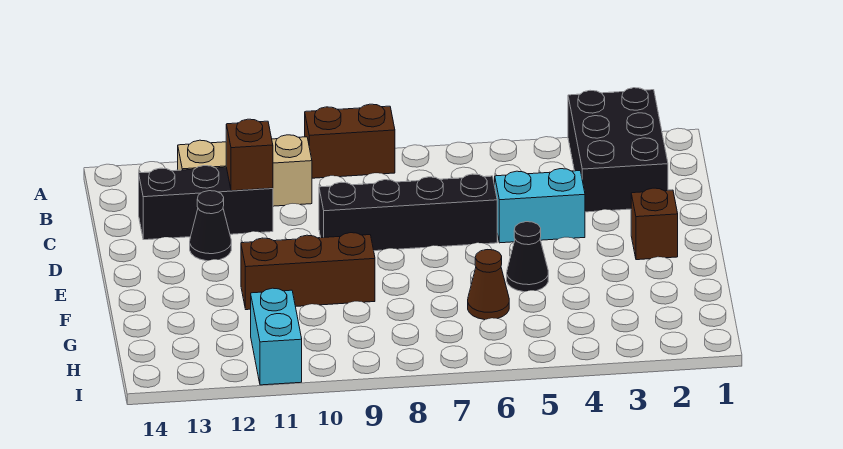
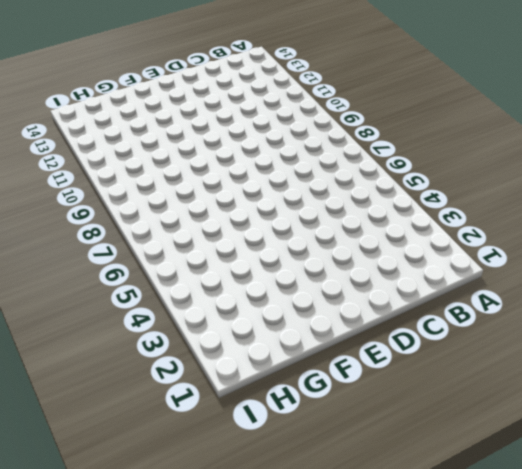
none -> black brick A2:C3 level 1
none -> brown brick A8:A9 level 1
none -> tan brick B10:B12 level 1

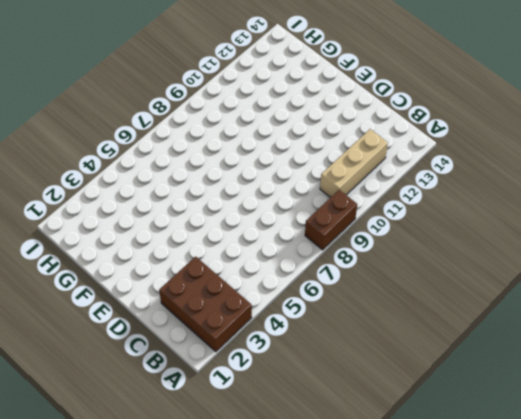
brown brick A2:C3 level 1 -> black brick A2:C3 level 1
none -> black brick C11:C13 level 1
none -> cyan brick D4:D5 level 1
none -> black brick D6:D9 level 1

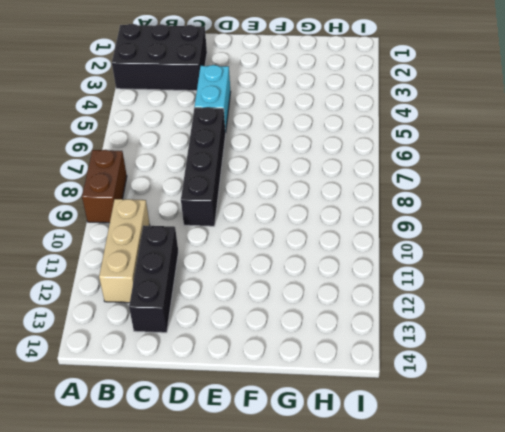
none -> black cone D12 level 1
none -> brown brick E2 level 1
none -> black cone F5 level 1

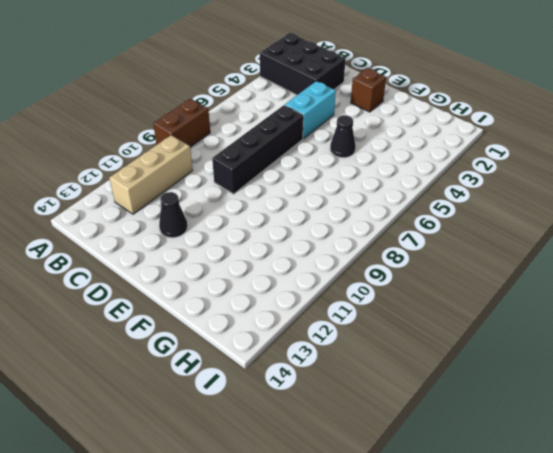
none -> black brick C11:C13 level 1
none -> brown brick F9:F11 level 1
none -> brown cone G6 level 1

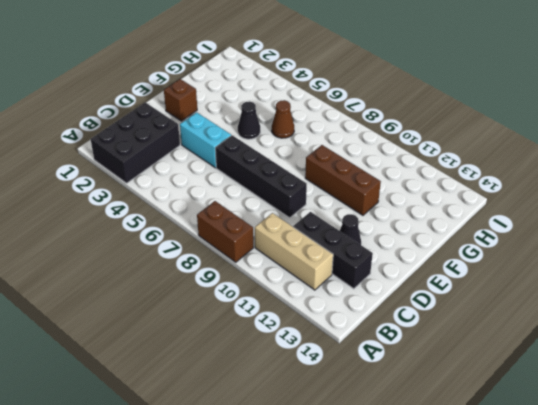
none -> cyan brick H11:I11 level 1
none -> brown brick C11 level 2

